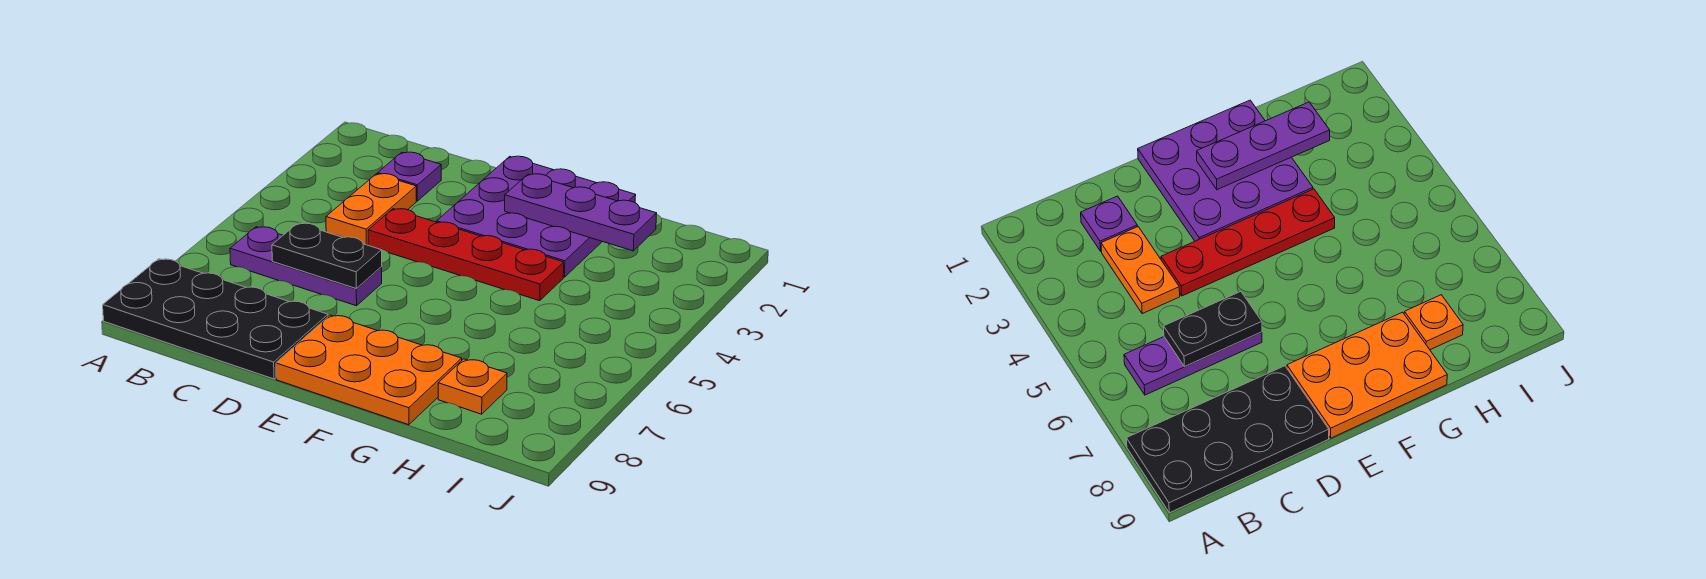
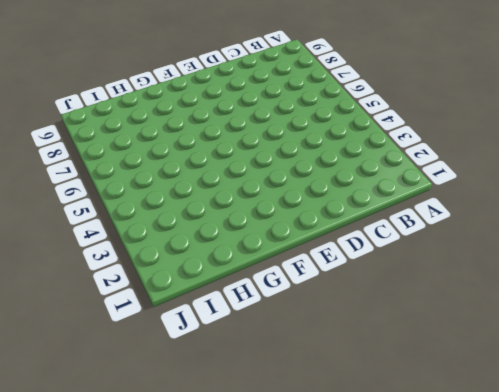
none -> black plate A8:D9 level 1
none -> purple plate B6:D6 level 1

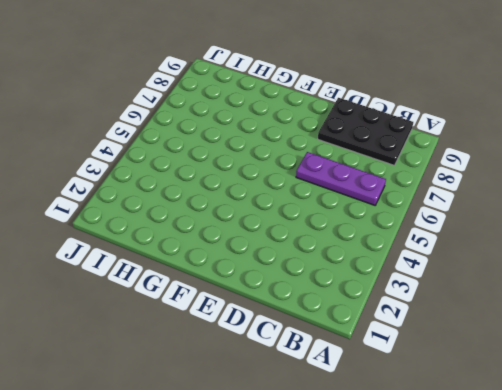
black plate B8:D9 level 1 -> black plate A8:D9 level 1
none -> purple plate C2 level 1
none -> orange plate C3:C4 level 1

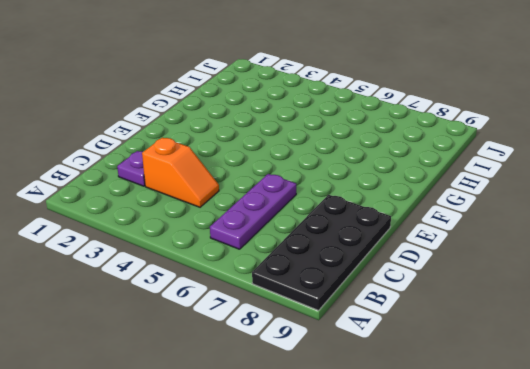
orange slope C3:C4 level 1 top 3 -> orange plate C3:C4 level 1
none -> red plate D4:G4 level 1
none -> purple plate E1:G3 level 1

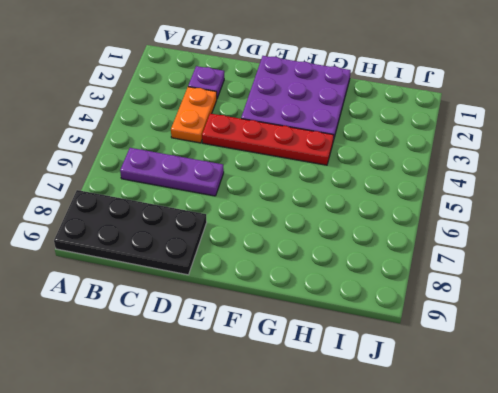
none -> orange plate E8:G9 level 1
none -> orange plate H8 level 1

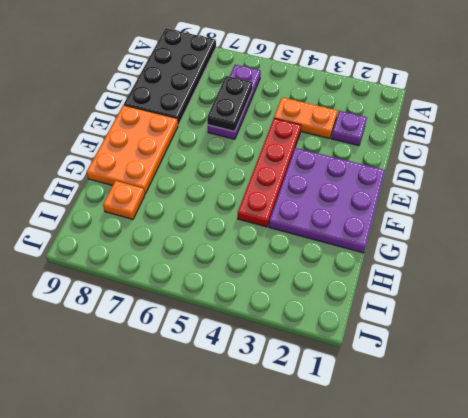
none -> purple plate F2:H2 level 2

